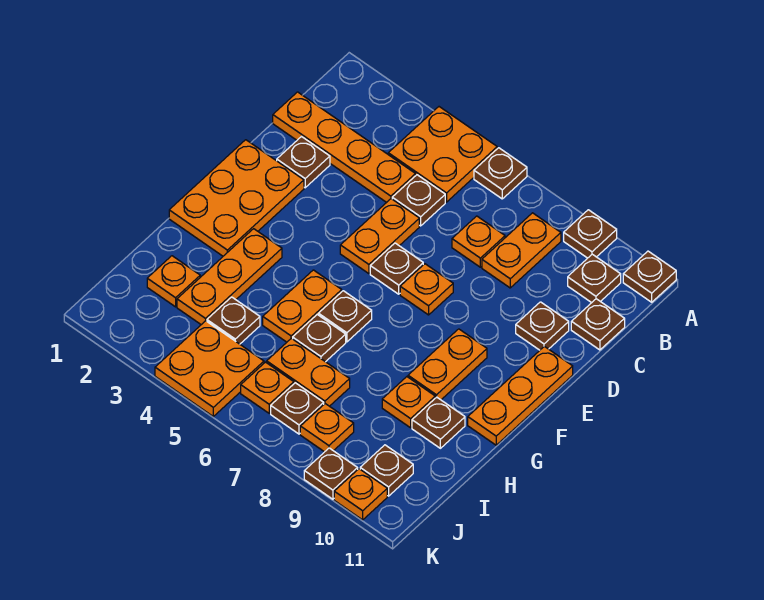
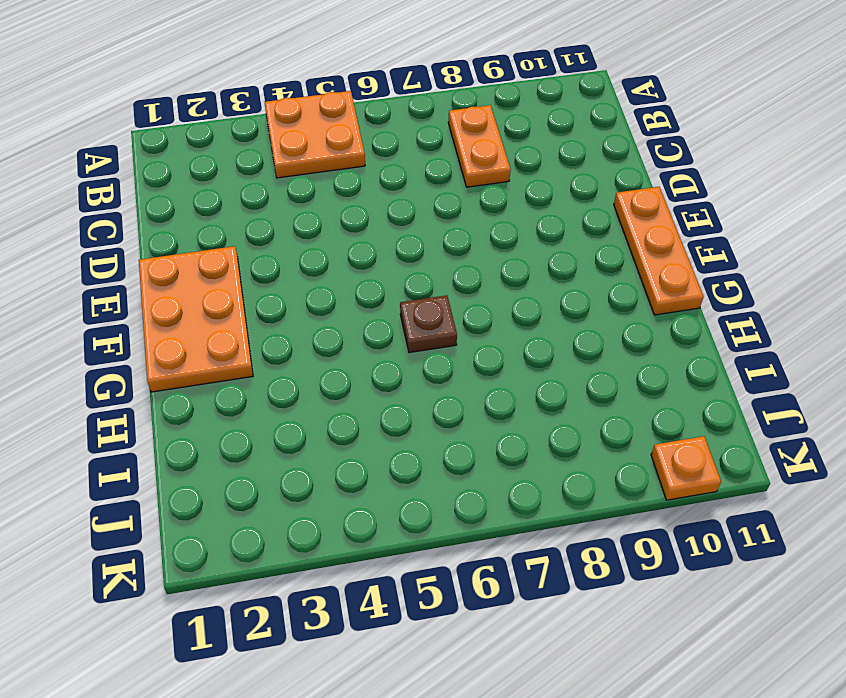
none -> brown plate A6 level 1
none -> brown plate A9 level 1
none -> brown plate A11 level 1
none -> brown plate B10 level 1

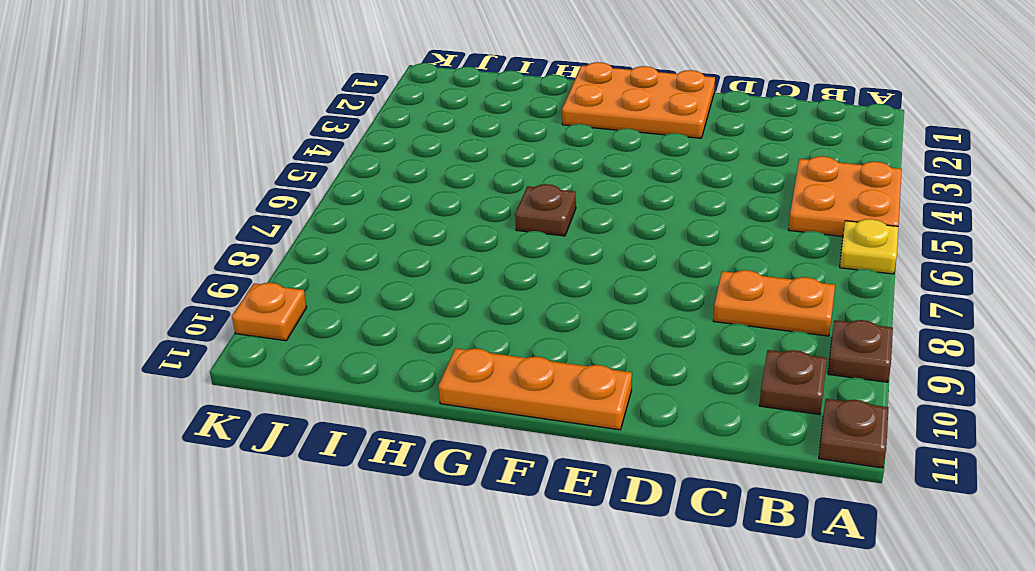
yellow plate A6 level 1 -> brown plate A6 level 1
none -> orange plate C1:C4 level 1
none -> brown plate C5 level 1
none -> orange plate C7 level 1
none -> brown plate C11 level 1

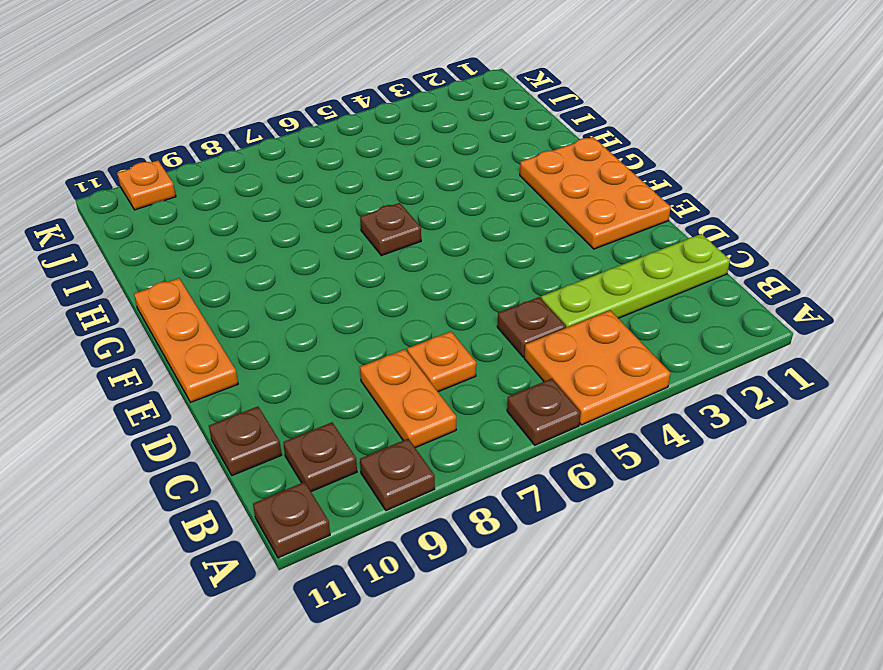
lime plate C1:C4 level 1 -> orange plate C1:C4 level 1
none -> brown plate D2 level 1
none -> orange plate D5:E5 level 1
none -> brown plate D10 level 1
none -> brown plate E6 level 1

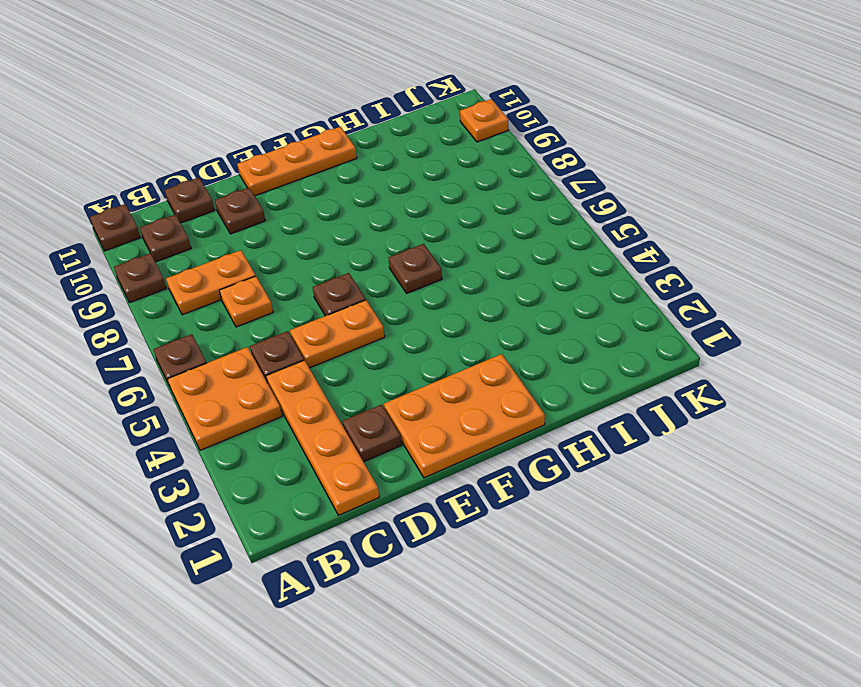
none -> orange plate E7 level 1
none -> orange plate F9:G9 level 1
none -> orange plate G3:I3 level 1
none -> orange plate G5:H5 level 1

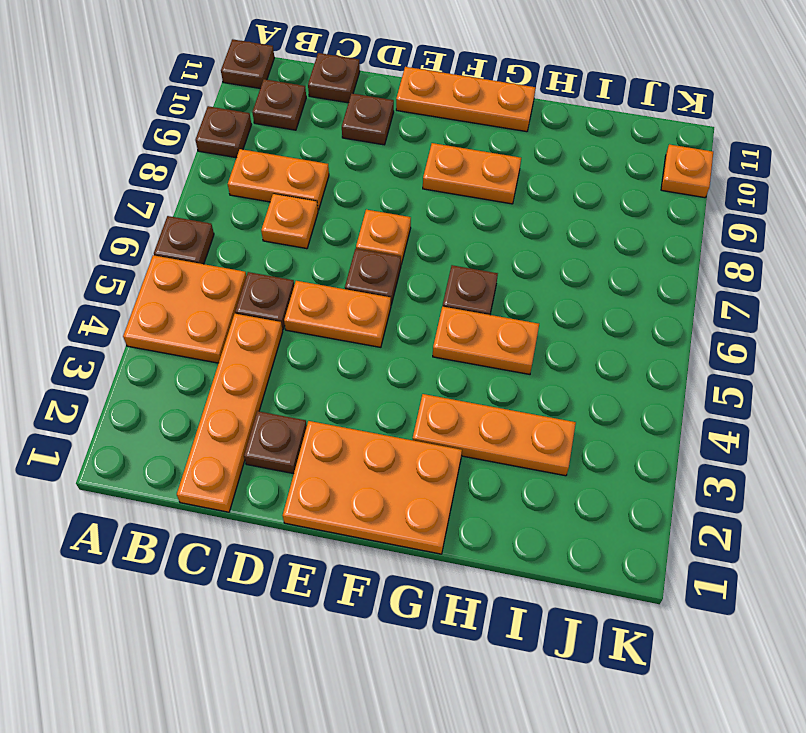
none -> brown plate H6 level 1
none -> orange plate H9 level 1
none -> brown plate H10 level 1
none -> orange plate I2 level 1

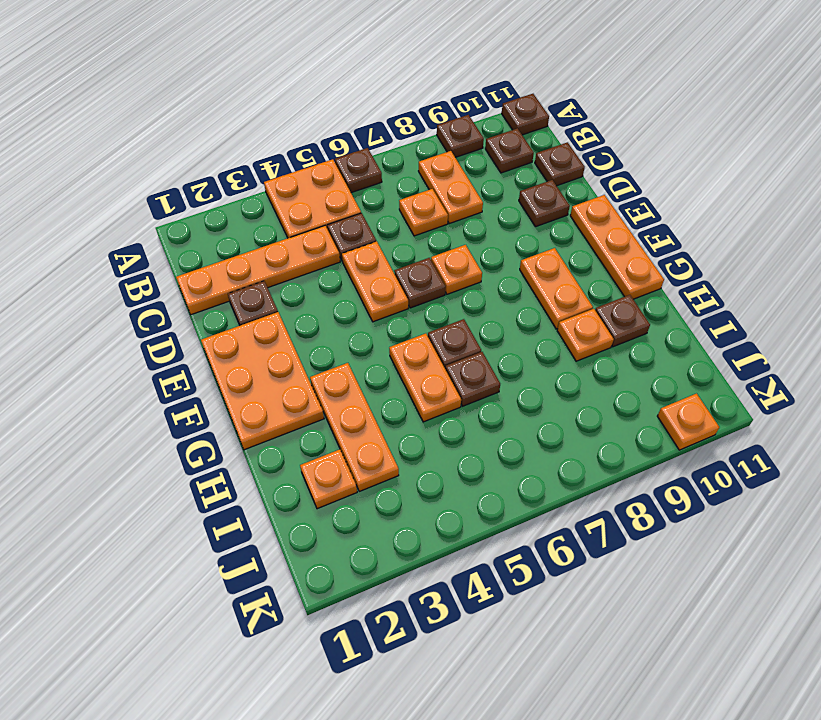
none -> brown plate I4 level 1
none -> orange plate I6:I7 level 1
none -> orange plate J4:K5 level 1
none -> orange plate J6 level 1

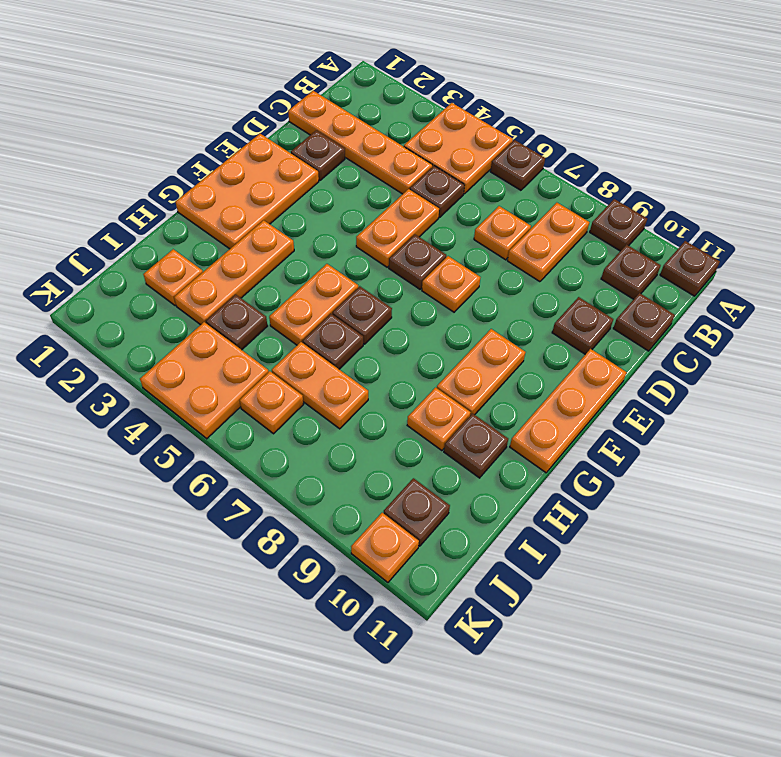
none -> brown plate J7 level 1
none -> orange plate J8 level 1
none -> brown plate K9 level 1

